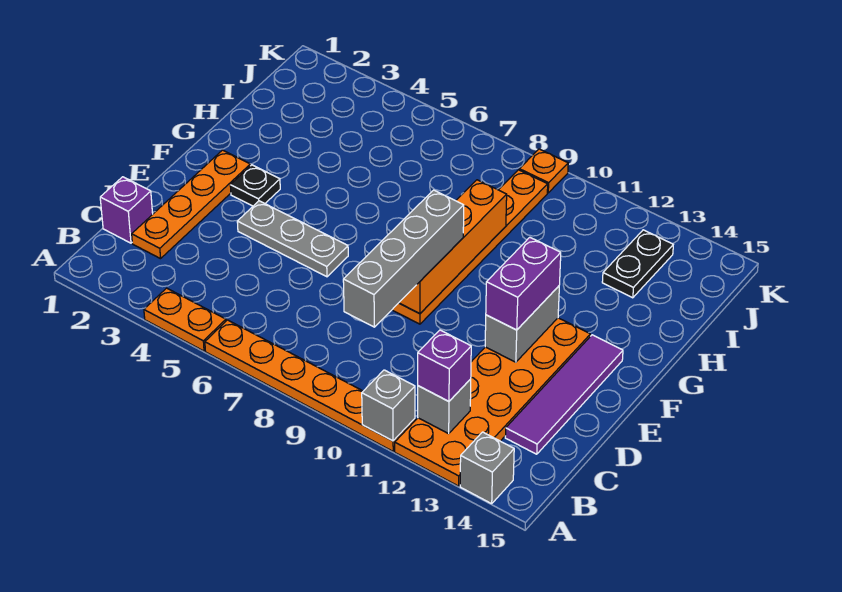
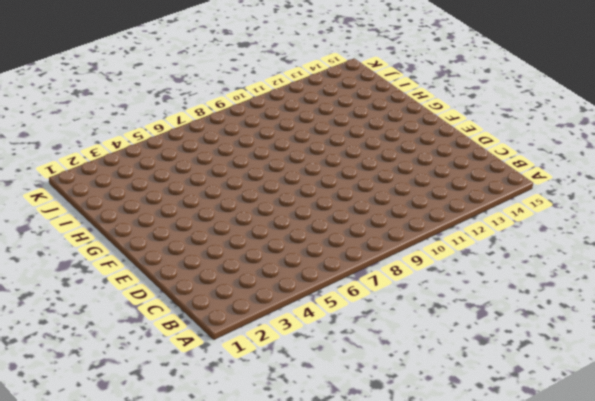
none -> orange plate A4:A5 level 1
none -> orange plate A6:A11 level 1
none -> orange plate A12:F13 level 1

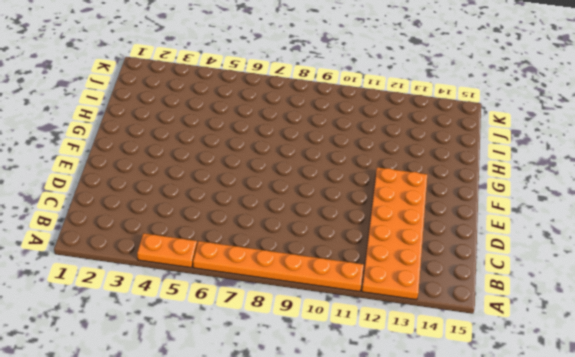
none -> grey brick A14 level 1
none -> purple brick C1 level 1
none -> orange plate C2:F2 level 1

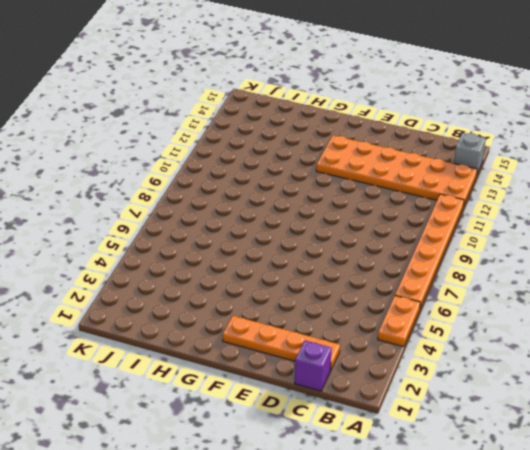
none -> purple tile C14:F14 level 1
none -> grey plate E4:E6 level 1
none -> orange plate E9:J9 level 1

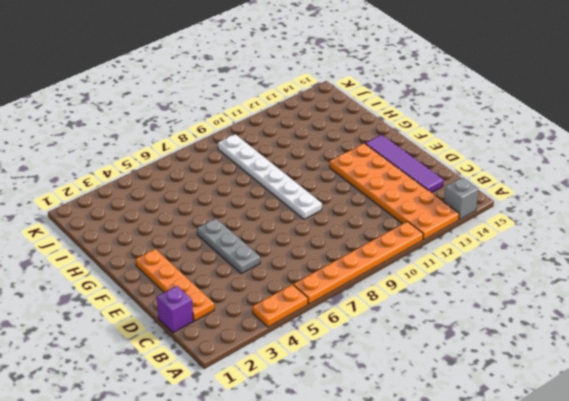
grey plate D5:F5 level 1 -> grey plate E4:E6 level 1
white plate E9:J9 level 1 -> orange plate E9:J9 level 1
none -> black plate F3 level 1
none -> black plate I13:J13 level 1
none -> orange plate K9 level 1

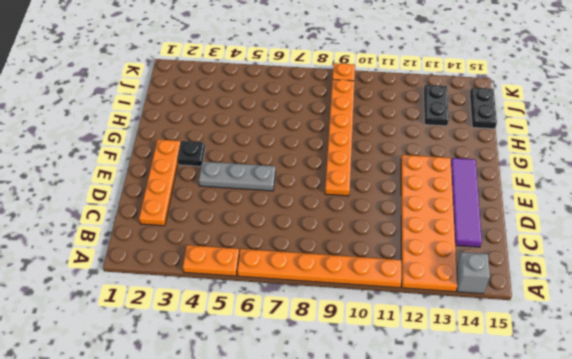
black plate I15:J15 level 1 -> none
none -> purple brick C1 level 1
none -> grey brick A11 level 2
none -> grey brick B12 level 2

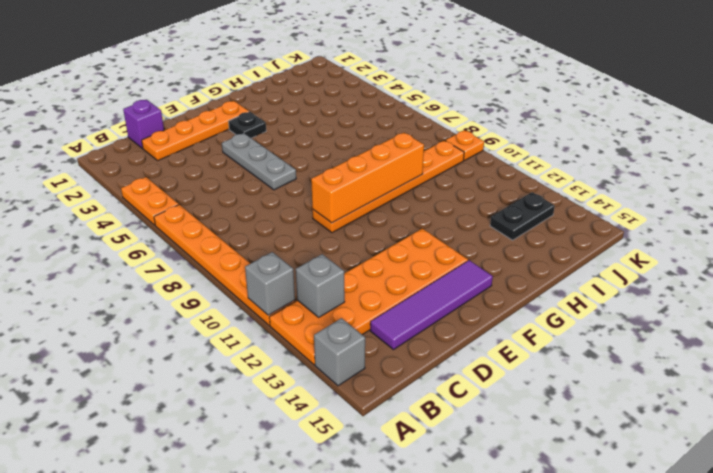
none -> grey brick E12:F12 level 2
none -> purple brick B12 level 3
none -> grey brick C9:F9 level 3

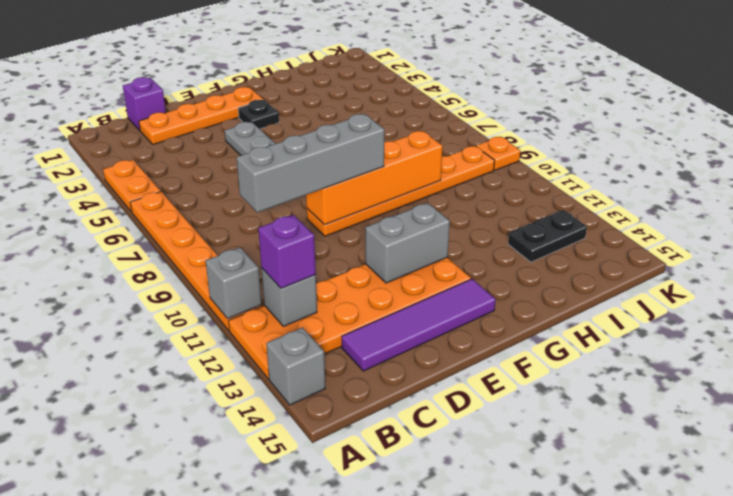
none -> purple brick E12:F12 level 3

